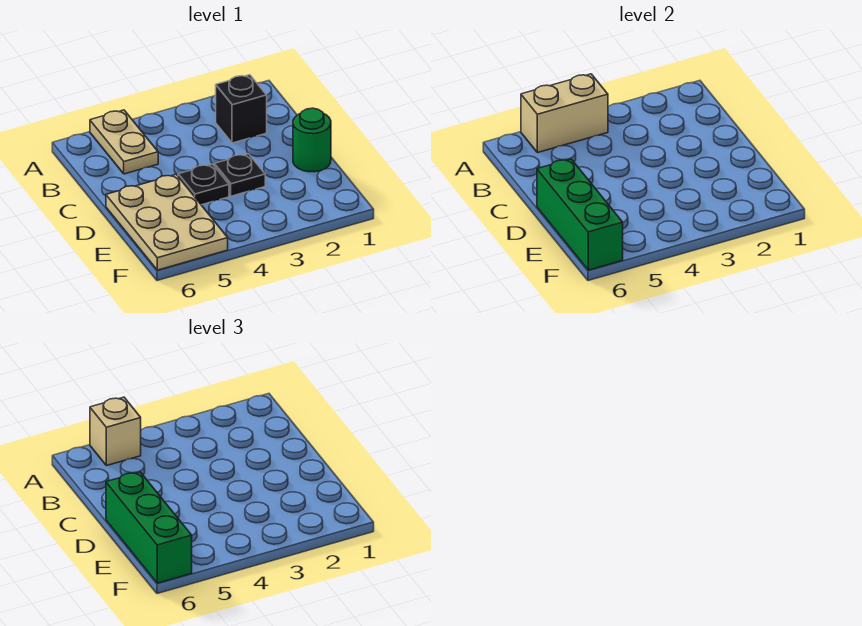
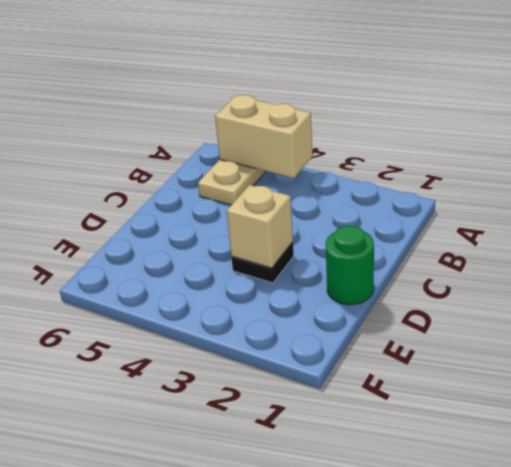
tan brick D3 level 2 -> tan brick A5 level 3
none -> black brick B2 level 1
none -> black plate D4 level 1

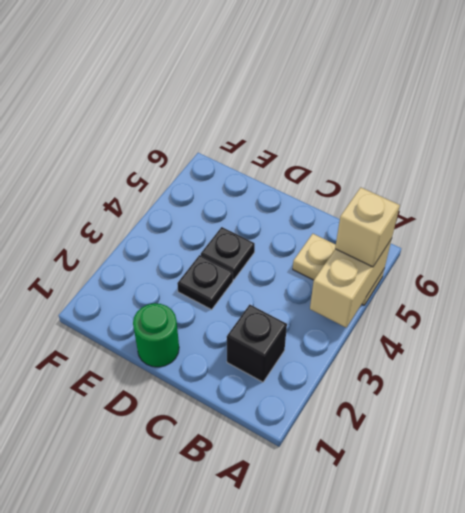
none -> tan plate D5:F6 level 1
none -> green brick D6:F6 level 2

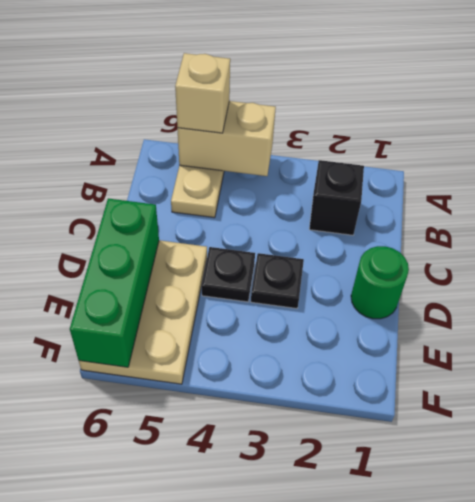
none -> green brick D6:F6 level 3

